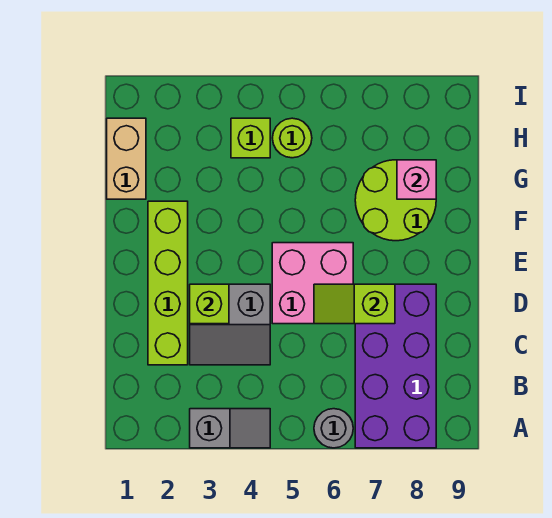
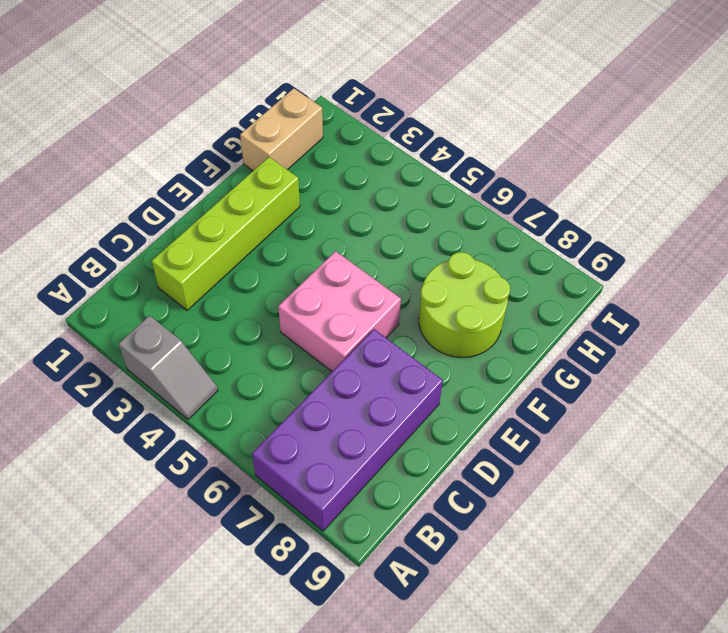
none -> grey round brick A6 level 1
none -> grey slope C3:D4 level 1 top D
none -> lime brick H4 level 1

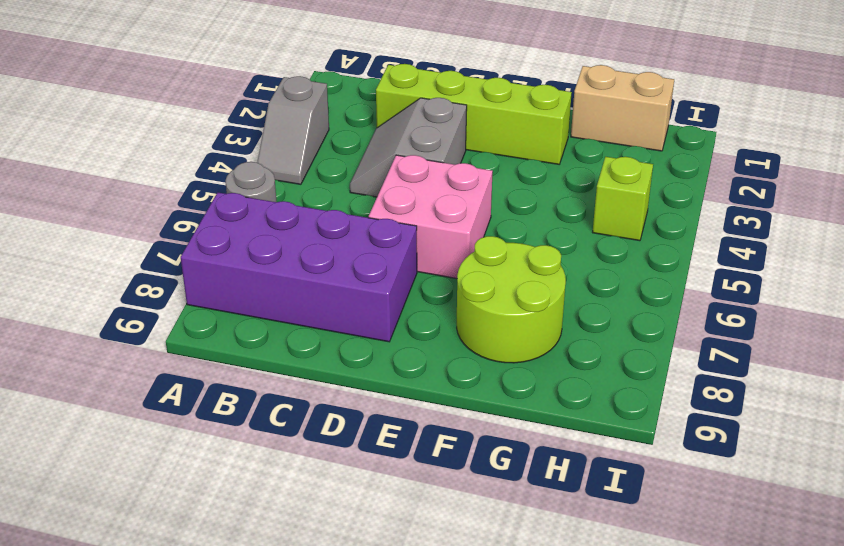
none -> lime round brick H5 level 1
none -> lime brick D3 level 2
none -> lime slope D6:D7 level 2 top 7

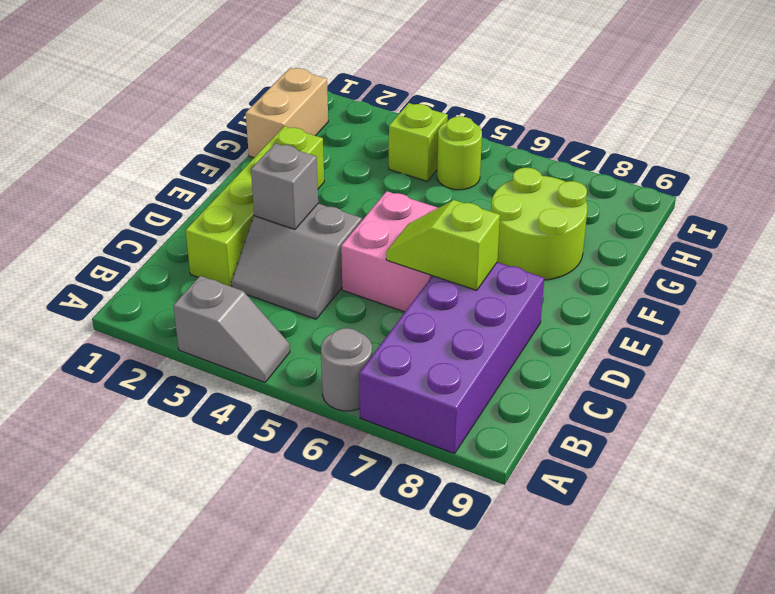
grey brick D3 level 2 -> lime brick D3 level 2
none -> pink brick G8 level 2

